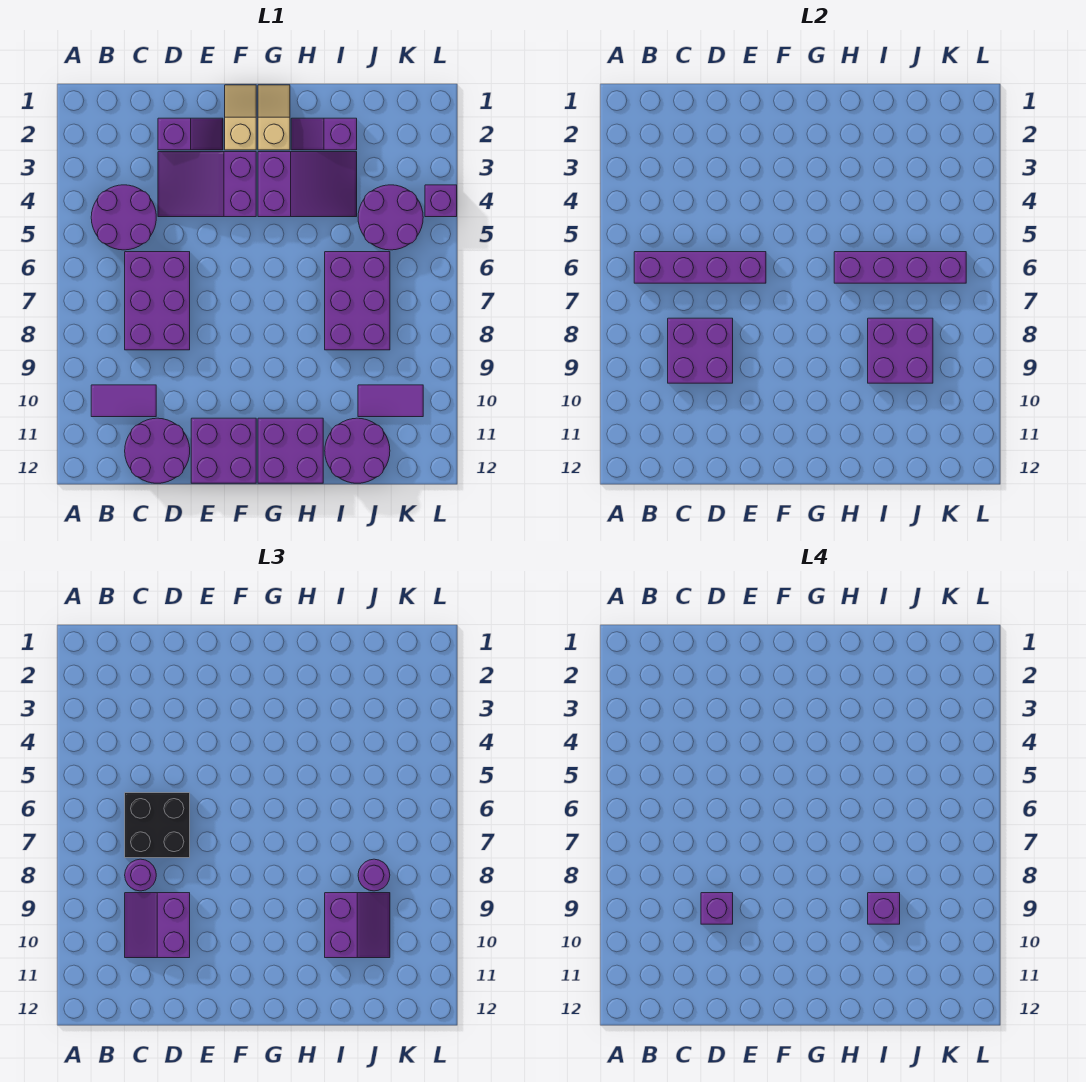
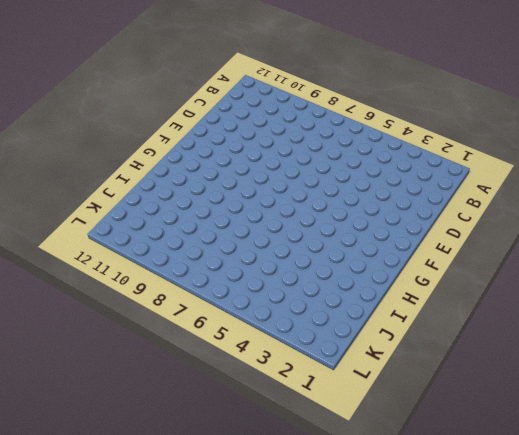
none -> purple round brick B4:C5 level 1
none -> purple tile B10:C10 level 1
none -> purple brick C6:D8 level 1

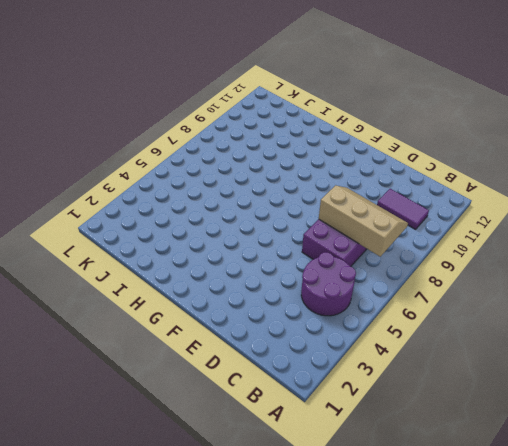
tan slope B7:D8 level 2 top 7 -> purple brick C8:D9 level 2
none -> purple round brick C11:D12 level 1
none -> purple slope D2:E2 level 1 top D
none -> purple slope D3:F4 level 1 top F

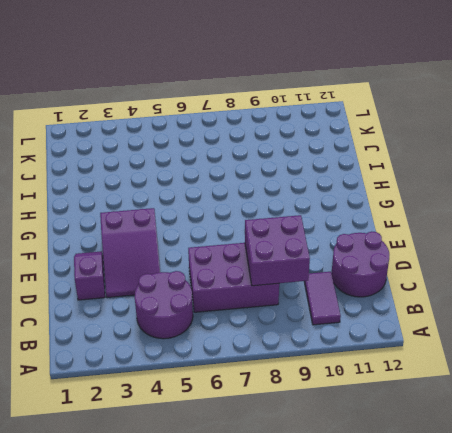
none -> purple brick E11:F12 level 1
none -> tan slope F1:F2 level 1 top 2
none -> tan slope G1:G2 level 1 top 2

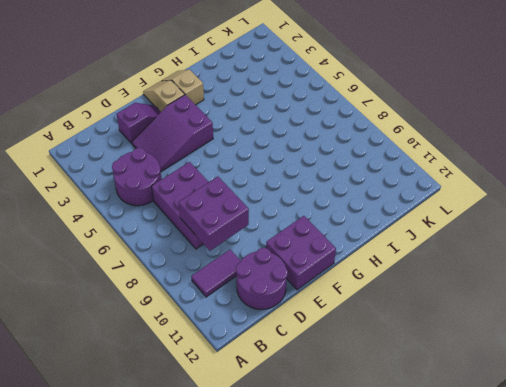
none -> purple slope G3:I4 level 1 top G
none -> purple brick G11:H12 level 1
none -> purple slope H2:I2 level 1 top I

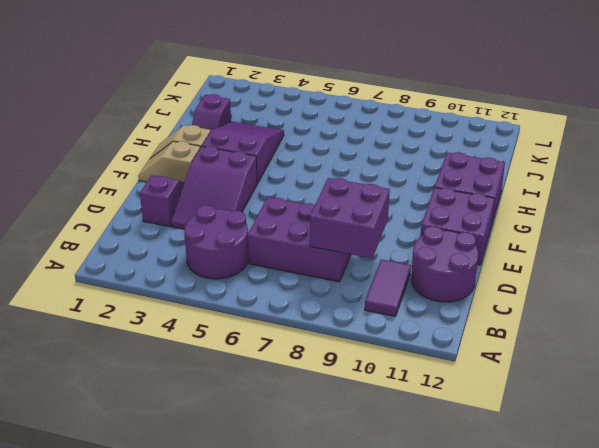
none -> purple brick I6:J8 level 1
none -> purple round brick I11:J12 level 1
none -> purple round brick J4:K5 level 1

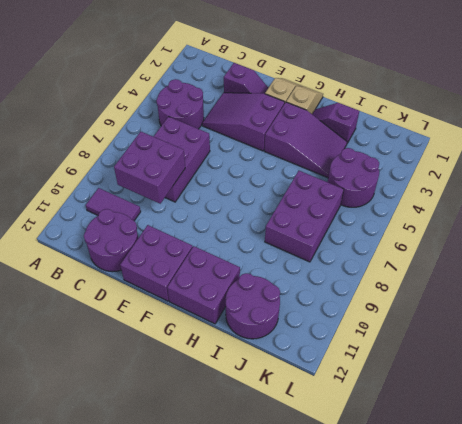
none -> purple tile J10:K10 level 1
none -> purple brick L4 level 1
none -> purple brick B6:E6 level 2

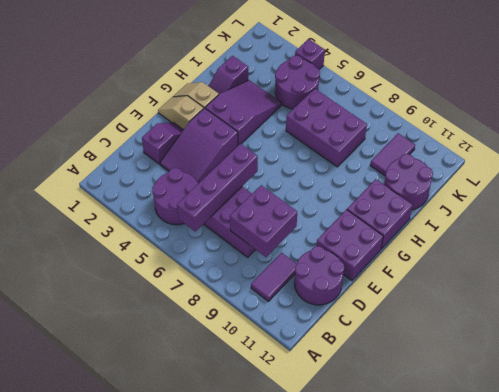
none -> purple brick H6:K6 level 2
none -> purple brick I8:J9 level 2
none -> black brick C6:D7 level 3

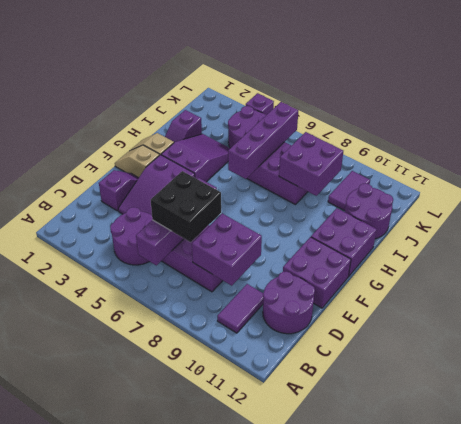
none -> purple round brick C8 level 3
none -> purple slope C9:D10 level 3 top D
none -> purple slope I9:J10 level 3 top I

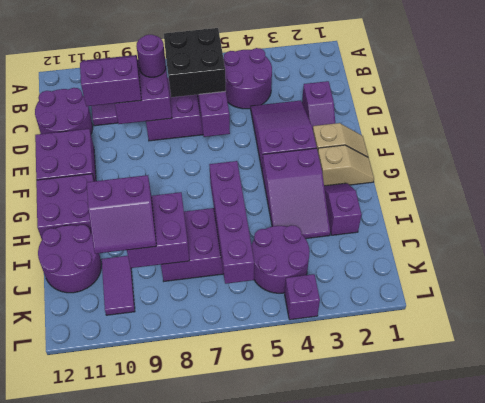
none -> purple round brick J8 level 3
none -> purple brick D9 level 4
none -> purple brick I9 level 4

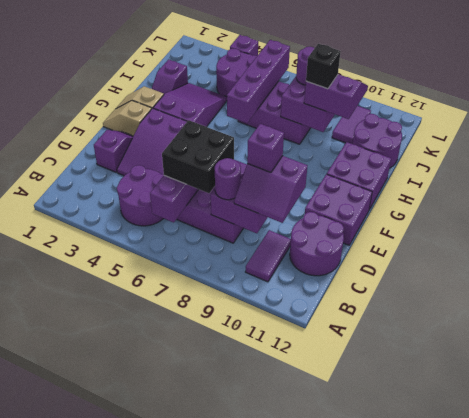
black brick I9 level 4 -> purple brick I9 level 4

